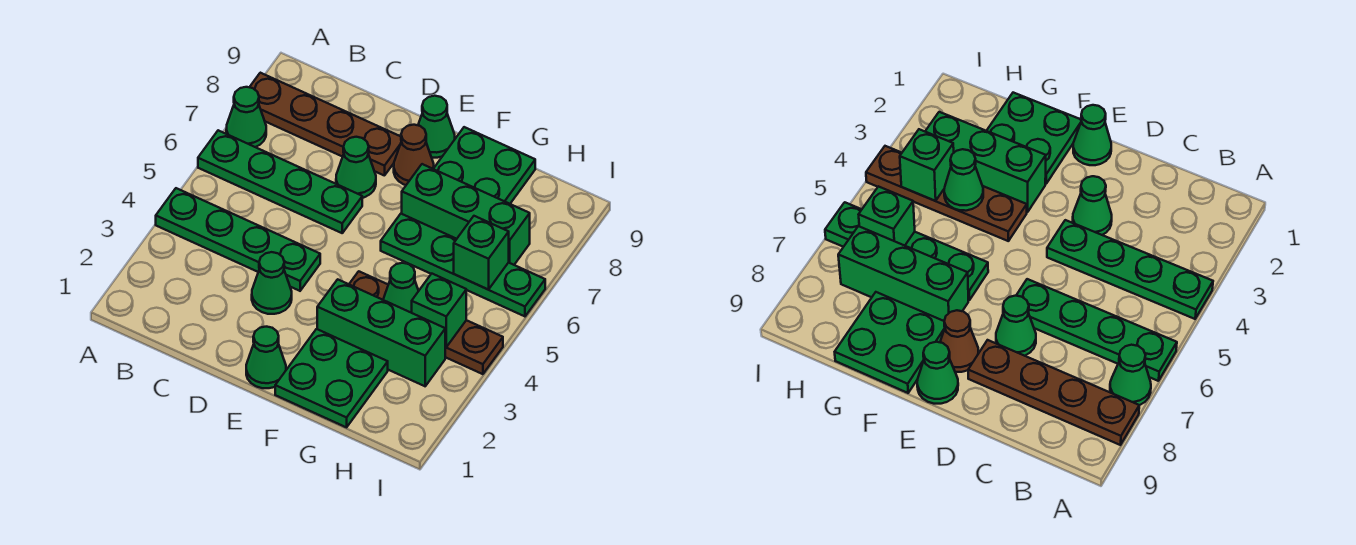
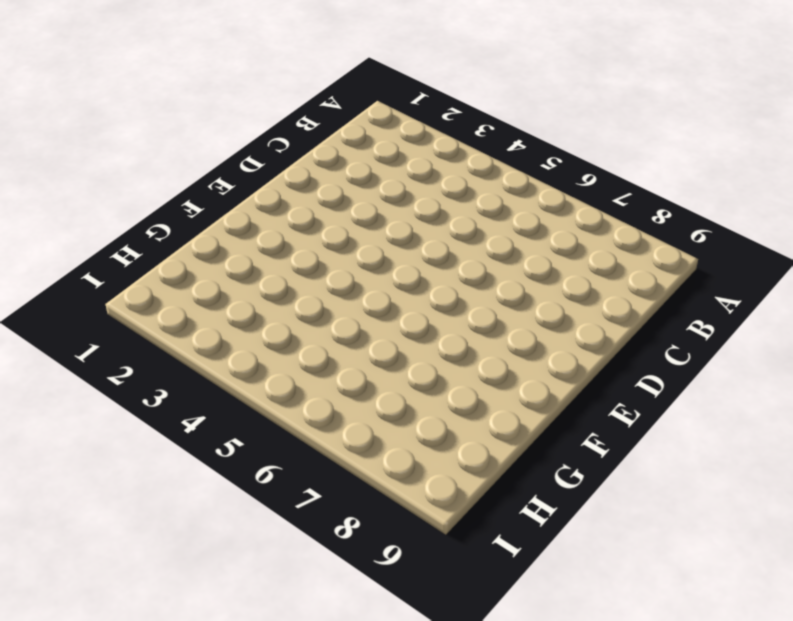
none -> green plate A4:D4 level 1
none -> green plate A6:D6 level 1
none -> green cone A7 level 1

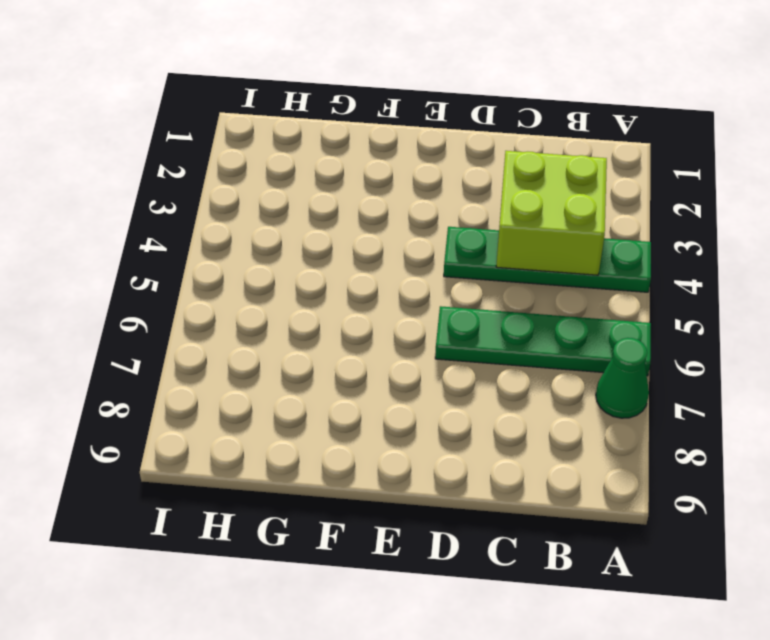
lime brick B3:C4 level 2 -> none
none -> brown plate A8:D8 level 1
none -> green cone D3 level 1
none -> green cone D7 level 1

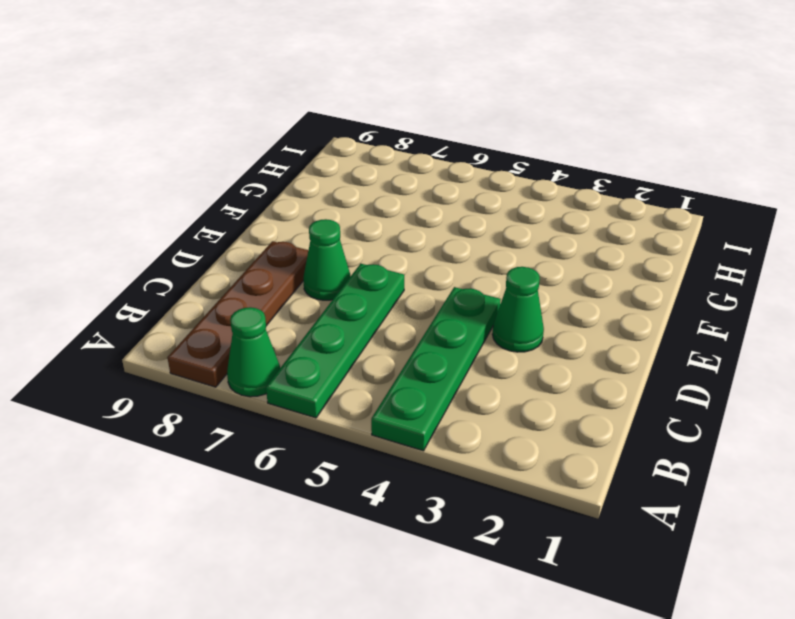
none -> green cone E1 level 1
none -> brown cone E8 level 1
none -> green cone E9 level 1

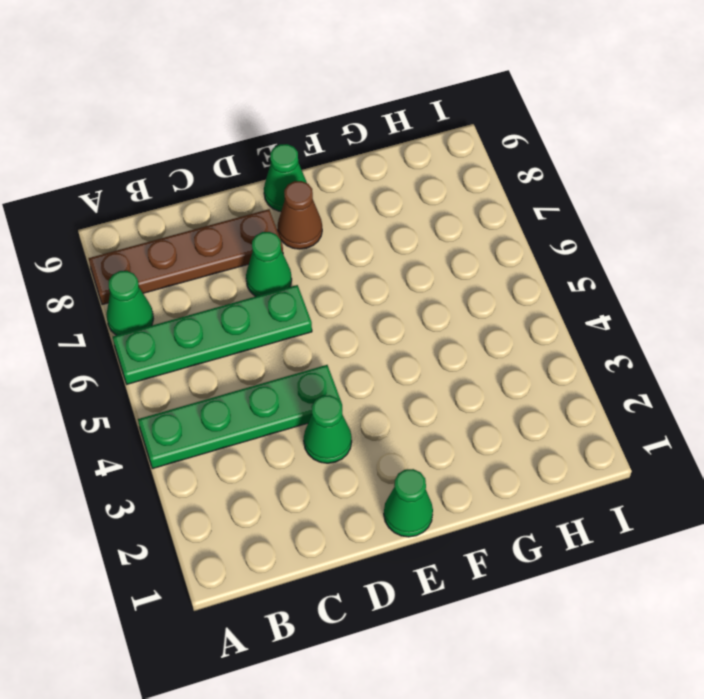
none -> green plate F1:G2 level 1
none -> green brick F3:H3 level 1
none -> brown plate F4:I4 level 1

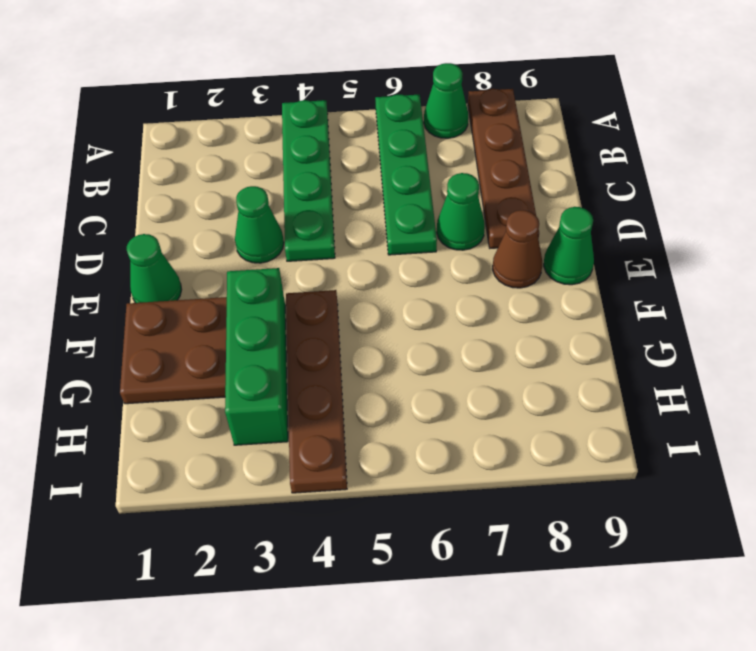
brown plate F1:G2 level 1 -> green plate F1:G2 level 1
none -> green plate F6:I6 level 1
none -> green brick F7:H7 level 1
none -> green plate F8:G9 level 1

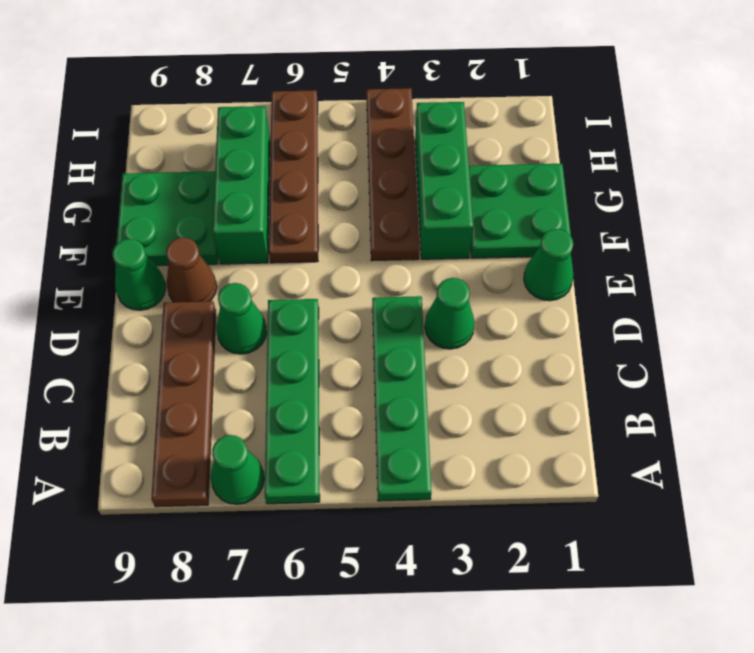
brown plate F6:I6 level 1 -> green plate F6:I6 level 1
none -> green cone G4 level 2
none -> green brick H4 level 2
none -> green brick H6 level 2

